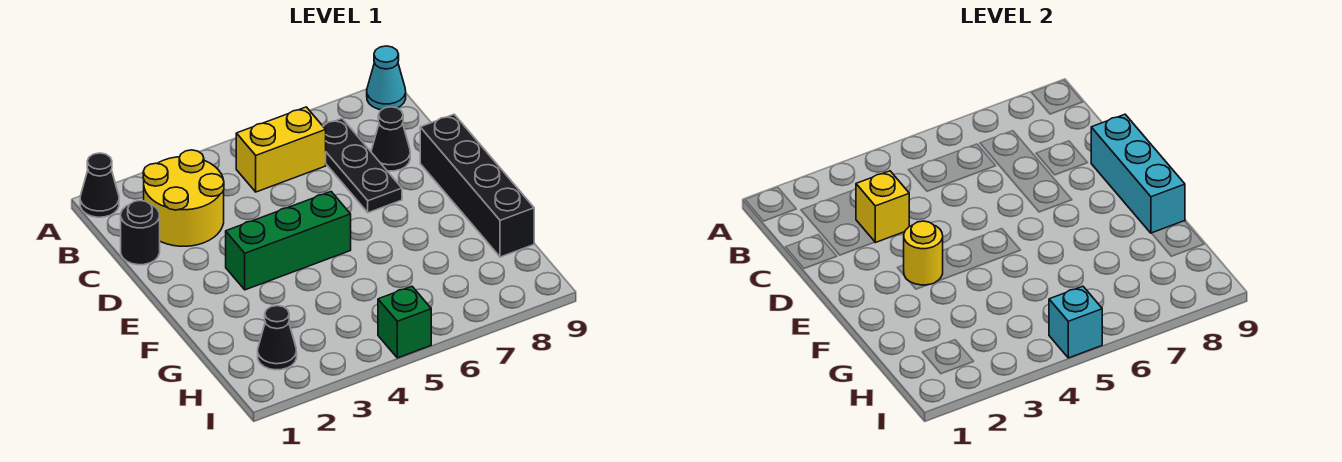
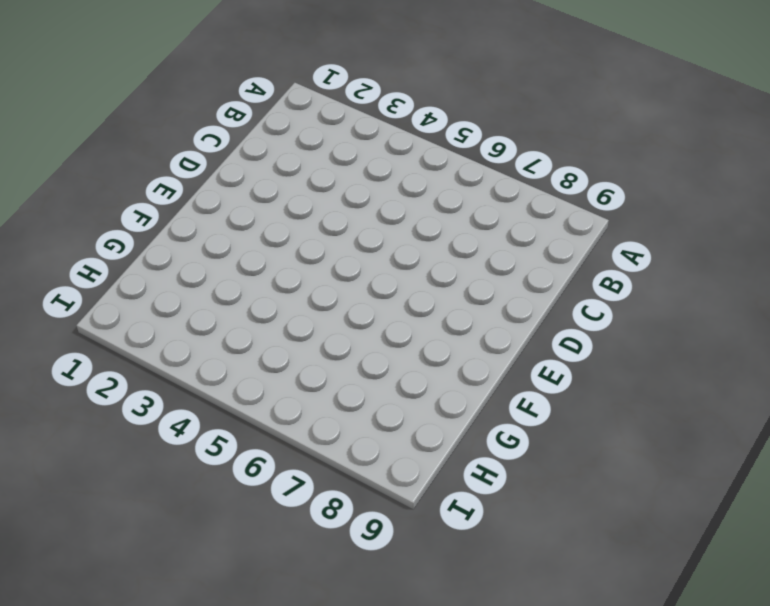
none -> black cone A1 level 1
none -> cyan cone A9 level 1
none -> yellow round brick B2:C3 level 1

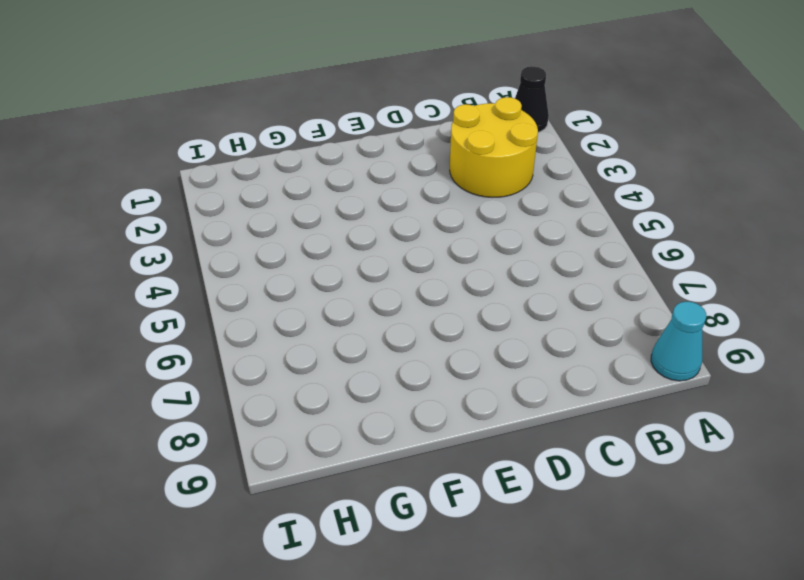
none -> yellow brick B5:B6 level 1
none -> black plate B7:D7 level 1
none -> black round brick C1 level 1

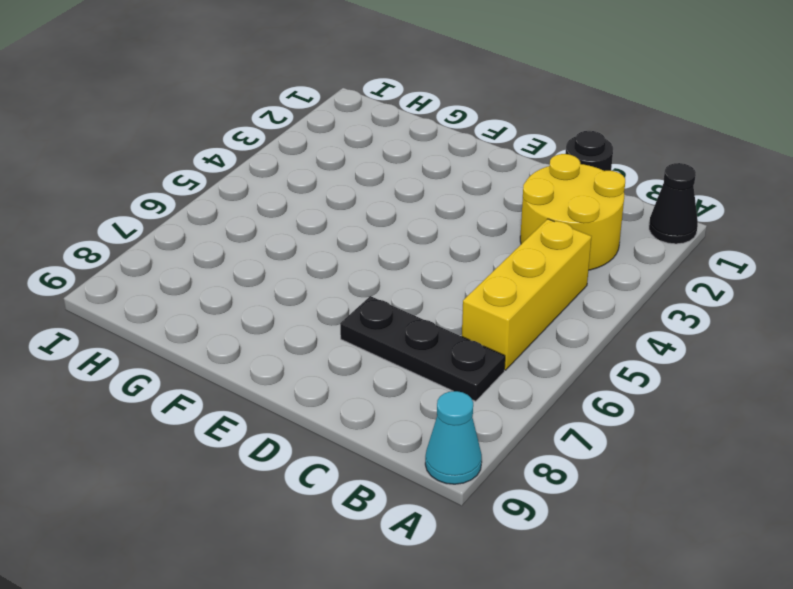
yellow brick B4:B6 level 1 -> yellow brick B5:B6 level 1
none -> black cone C8 level 1
none -> black brick D9:G9 level 1
none -> green brick E3:E5 level 1

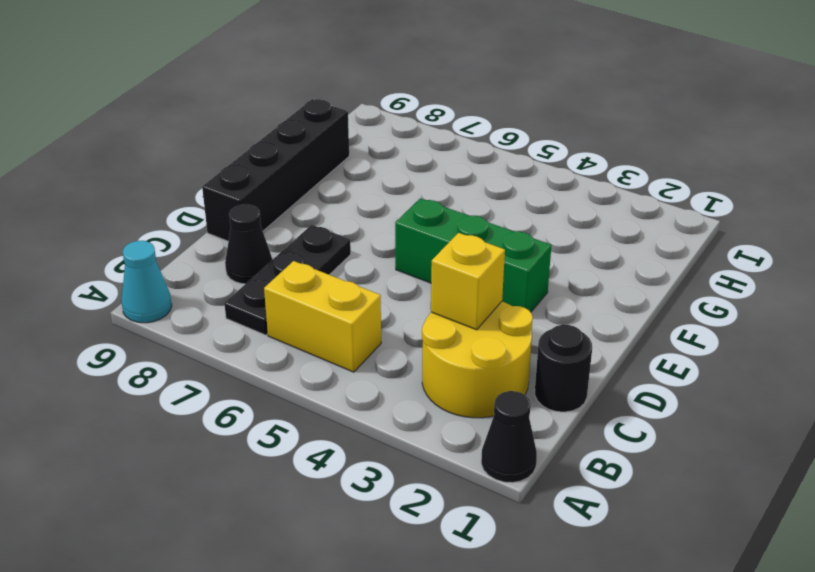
none -> black cone H2 level 1
none -> green brick I5 level 1
none -> cyan brick D9:F9 level 2

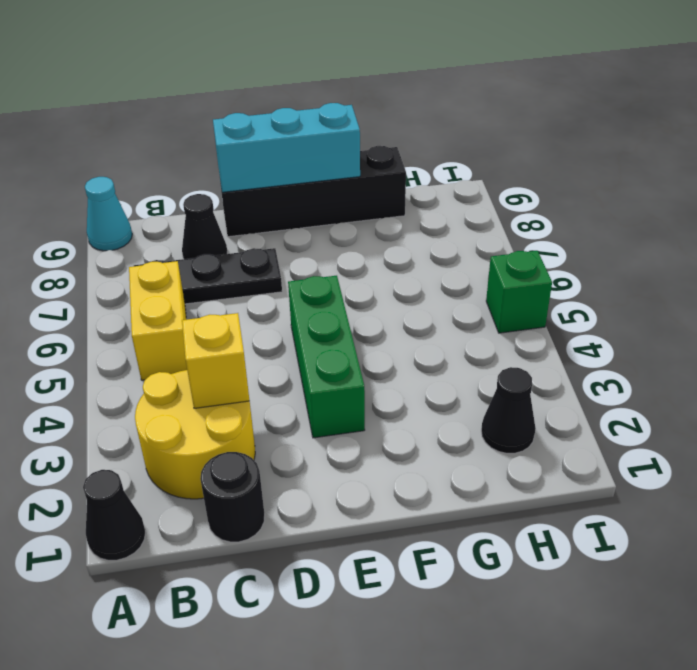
none -> yellow round brick E3 level 2
none -> cyan brick I5 level 2

